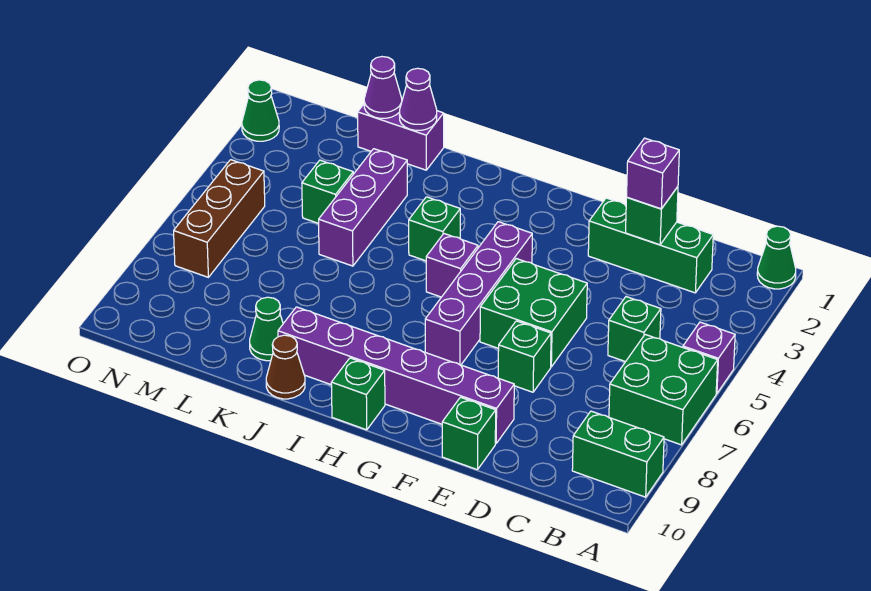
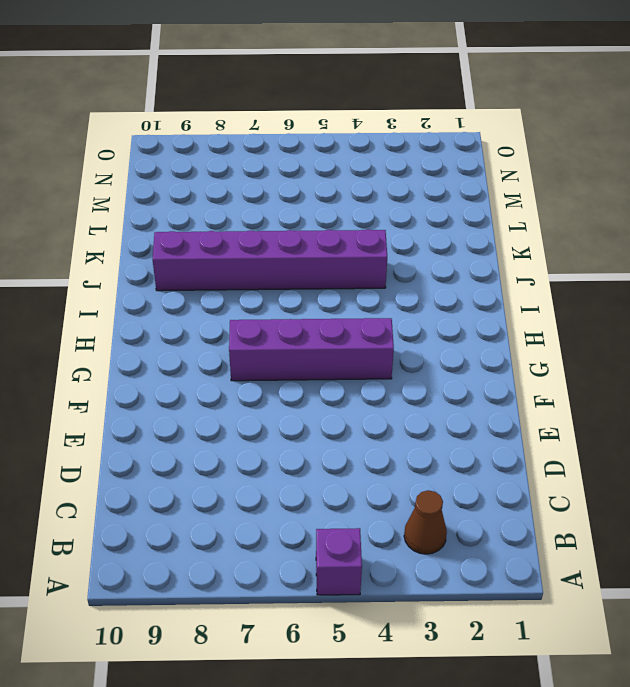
brown cone B3 level 1 -> brown cone J10 level 1
purple brick J4:J9 level 1 -> purple brick E9:J9 level 1
none -> green cone A1 level 1
none -> green brick A6:B7 level 1
none -> green brick A9:B9 level 1

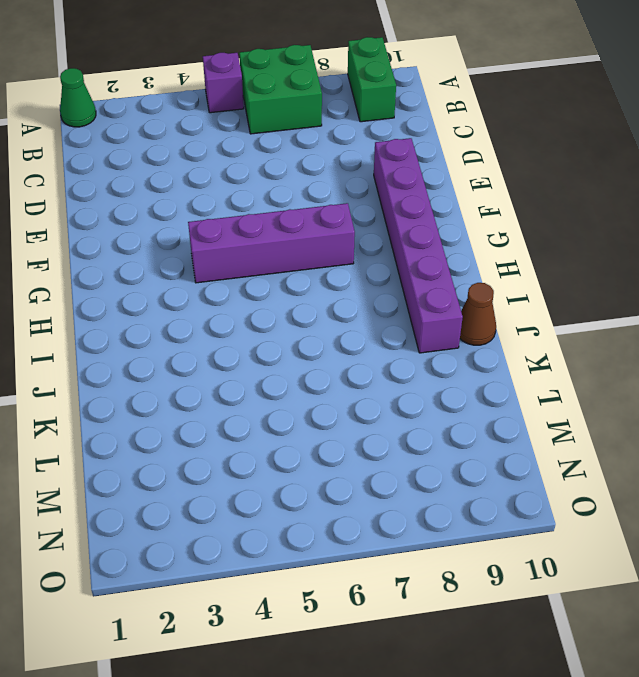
none -> green brick C2:E2 level 1
none -> green brick C5 level 1
none -> green brick E5:F6 level 1

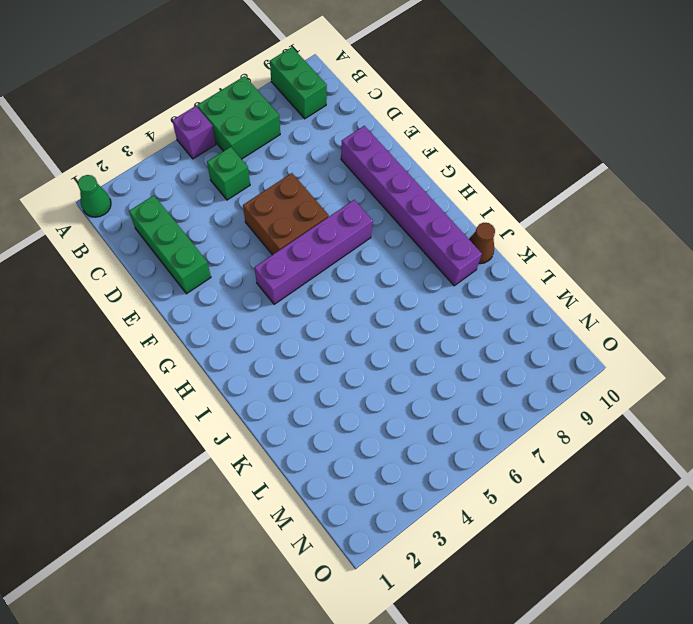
brown brick E5:F6 level 1 -> green brick E5:F6 level 1
none -> green brick E7 level 1
none -> green brick E10 level 1
none -> purple brick H5 level 1

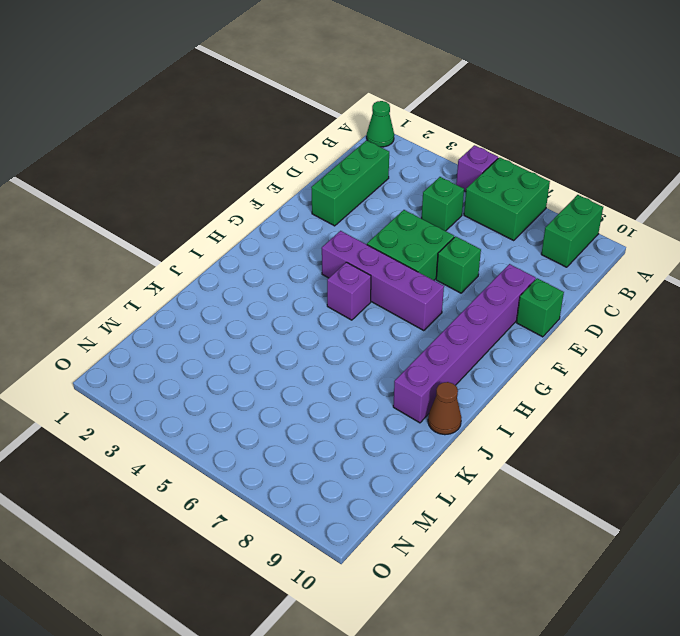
none -> green brick H10 level 1
none -> green brick I4 level 1
none -> purple brick K1:L1 level 1

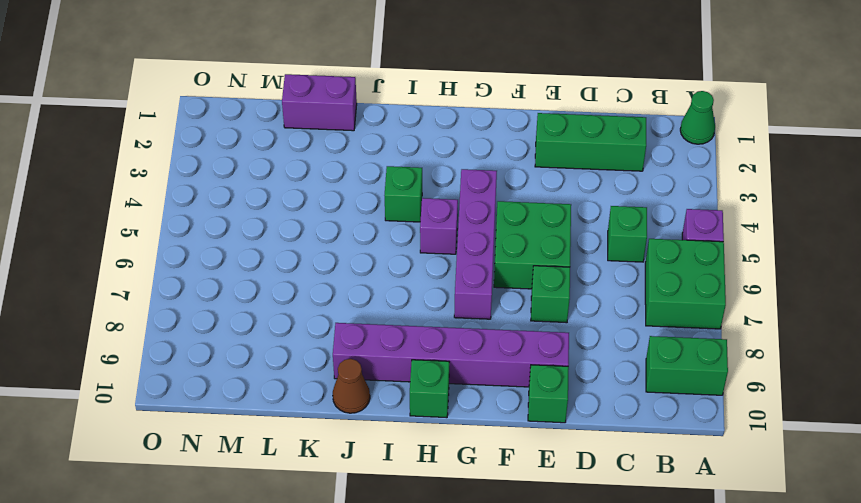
none -> purple brick K3:K5 level 1
none -> green cone K9 level 1
none -> green brick L4 level 1

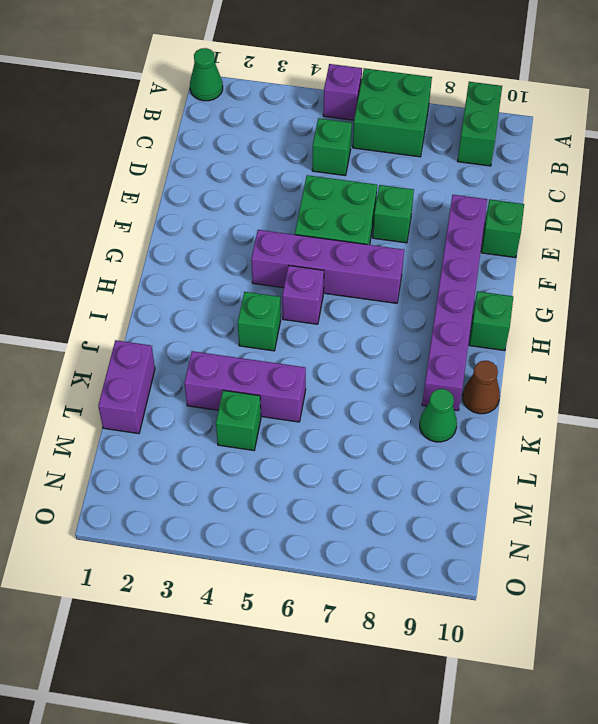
none -> green brick C2:E2 level 1
none -> brown brick N5:N7 level 1
none -> green cone O2 level 1

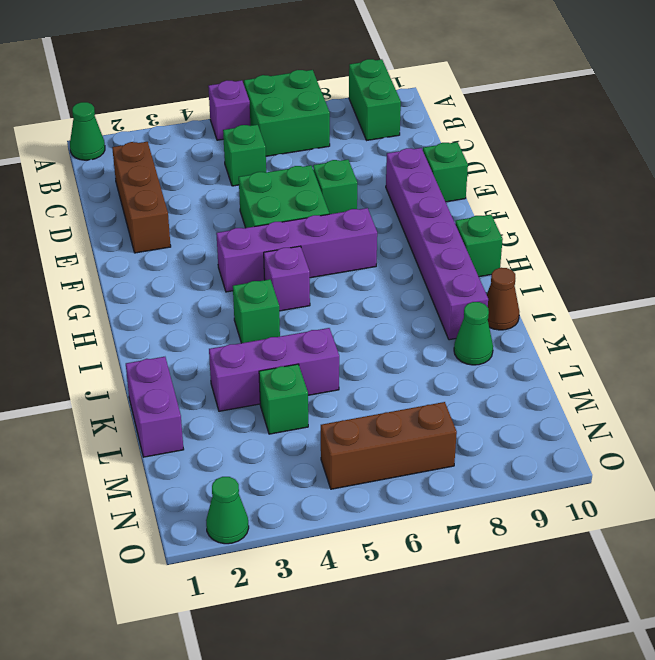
brown brick C2:E2 level 1 -> green brick C2:E2 level 1
none -> green brick D2 level 2
none -> purple cone K1 level 2
none -> purple cone L1 level 2

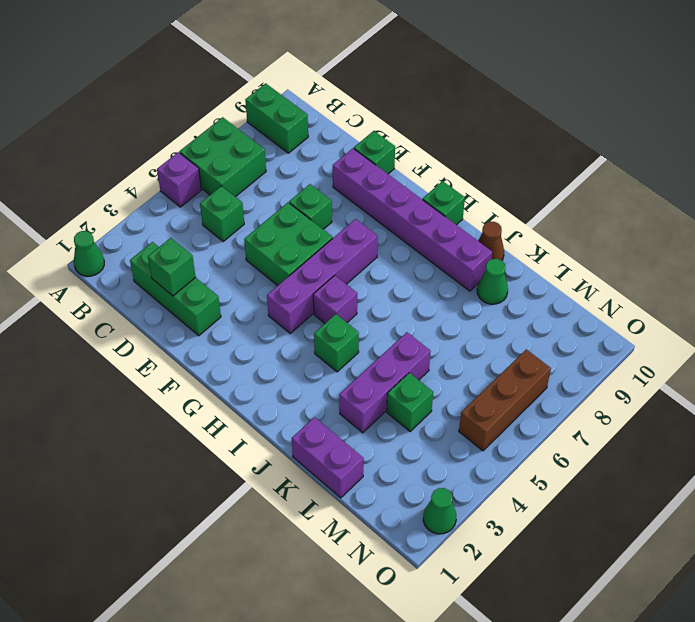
none -> purple cone K1 level 2
none -> purple cone L1 level 2
none -> purple brick D2 level 3

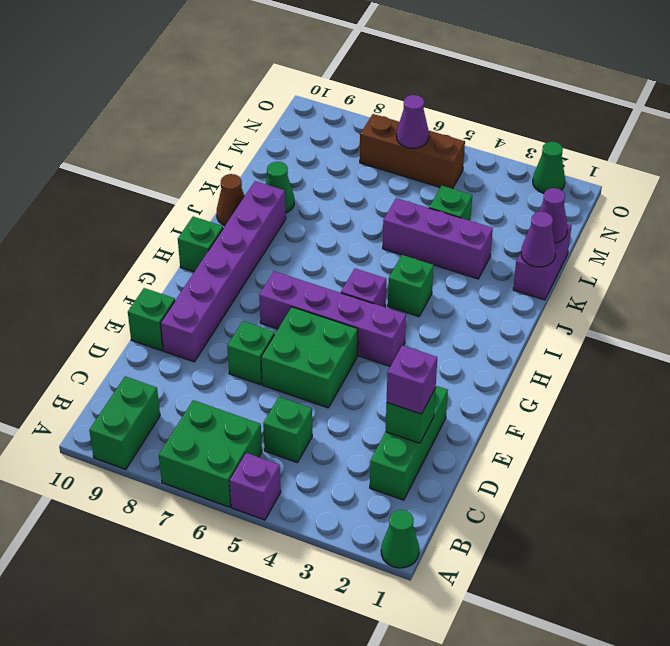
purple cone N6 level 2 -> none

